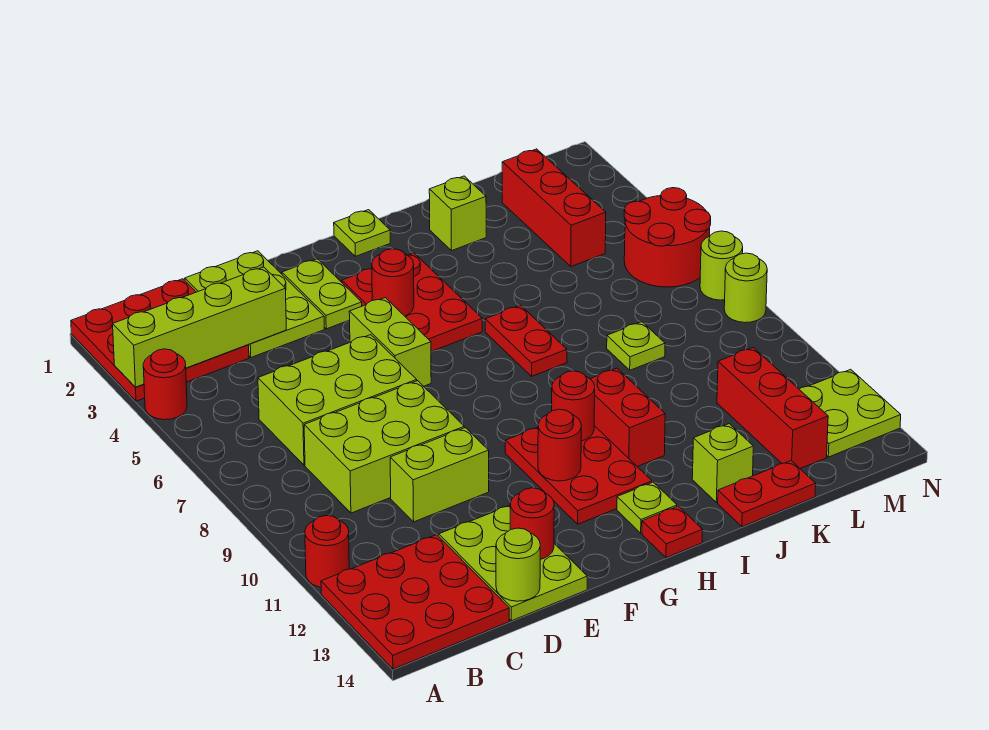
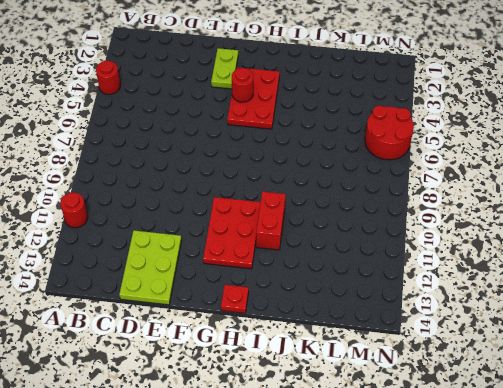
none -> red plate A1:C3 level 1
none -> red plate A12:C14 level 1
none -> lime brick C6:E7 level 1
none -> lime brick C8:E9 level 1

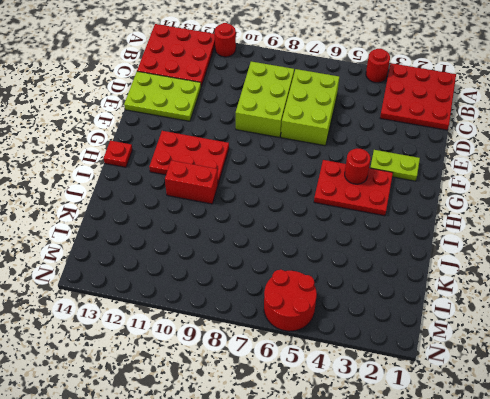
none -> lime plate D1:E3 level 1
none -> lime brick D10:E10 level 1
none -> lime brick F5:F6 level 1
none -> lime plate H1 level 1

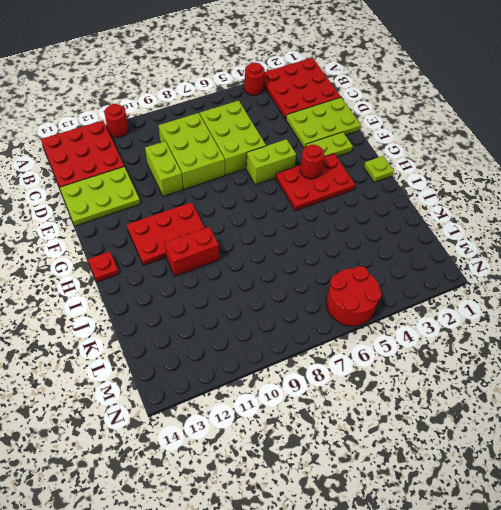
none -> lime plate H13 level 1
none -> red plate I6:I7 level 1
none -> lime brick J2 level 1
none -> lime brick J13 level 1

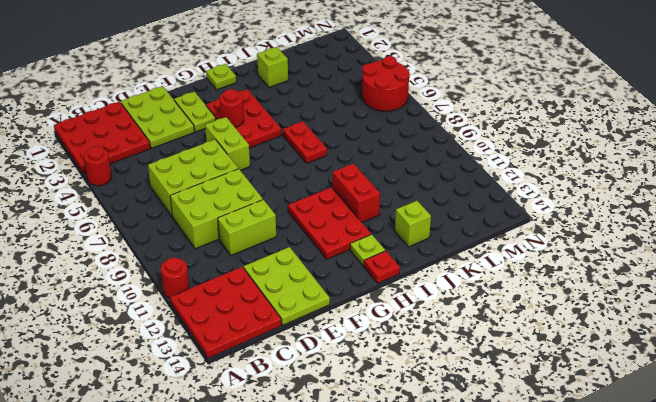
none -> red plate J14:K14 level 1
none -> lime plate K8 level 1
none -> red brick L2:L4 level 1
none -> red brick L11:L13 level 1

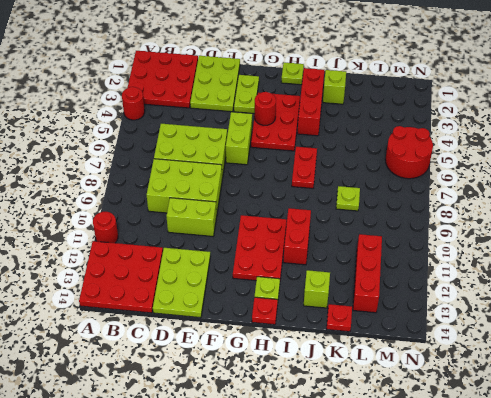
red brick I2:I4 level 1 -> red brick L2:L4 level 1
red plate K14 level 1 -> red plate J14:K14 level 1
none -> lime plate M12:N13 level 1
none -> lime round brick N7 level 1
none -> lime round brick N8 level 1
none -> lime brick A3:D3 level 2

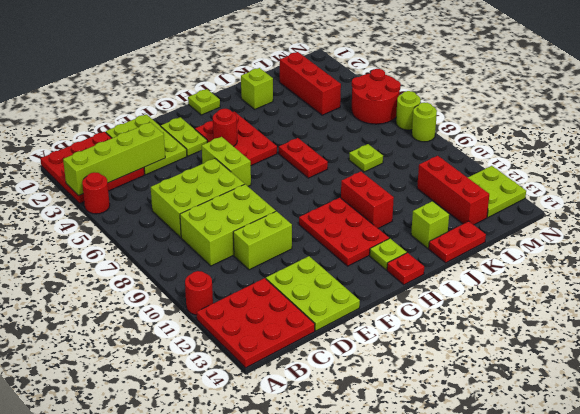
none -> lime round brick D14 level 2
none -> red round brick E13 level 2
none -> red round brick G11 level 2
none -> red round brick H10 level 2

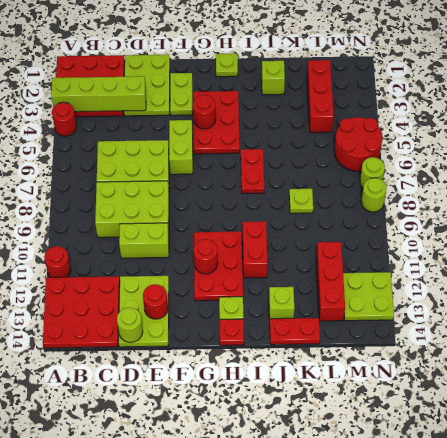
none -> red round brick H10 level 2

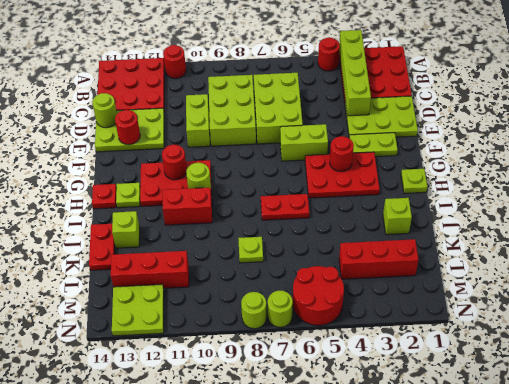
lime round brick H10 level 2 -> red round brick H10 level 2

